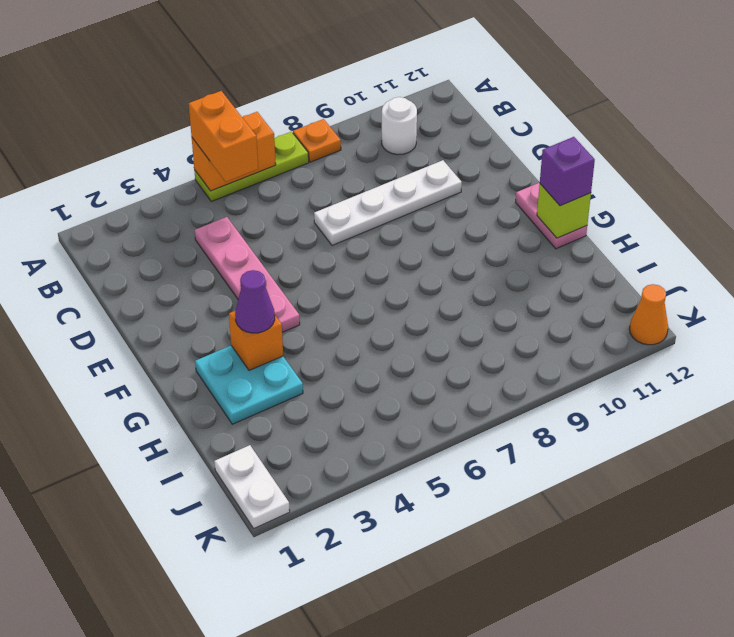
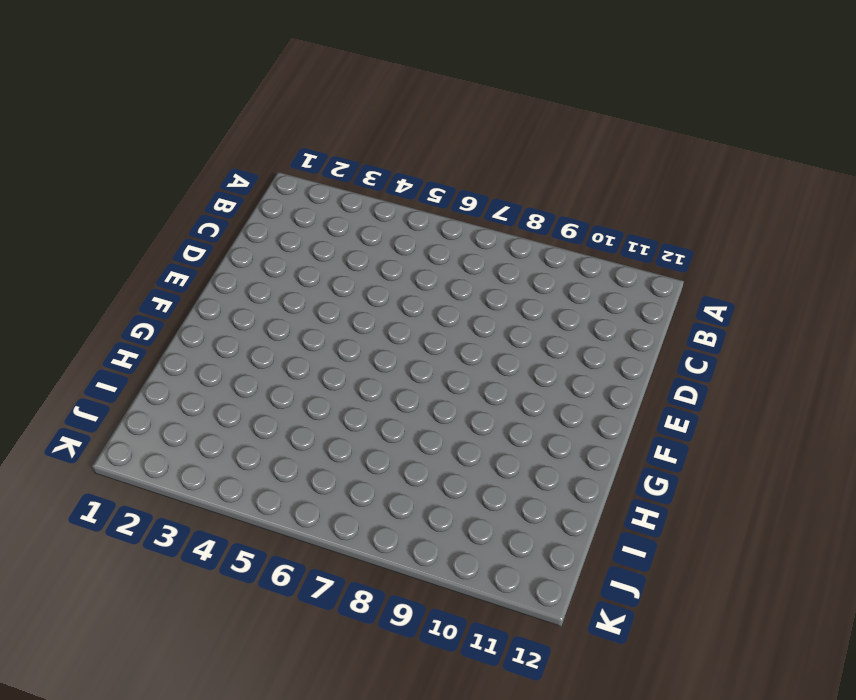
none -> lime plate A5:A7 level 1
none -> orange plate A8 level 1
none -> white round brick B10 level 1

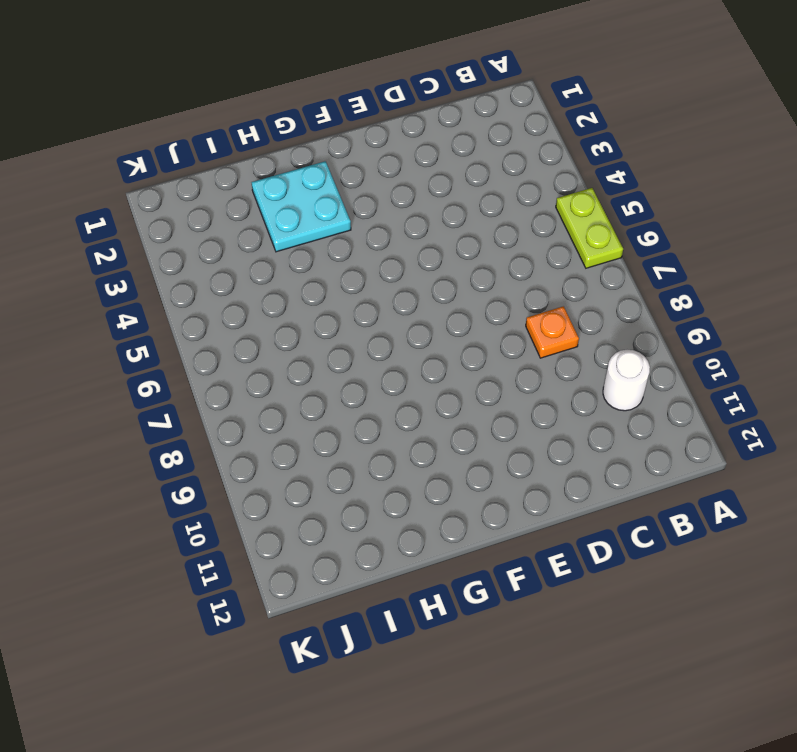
lime plate A5:A6 level 1 -> lime plate A5:A7 level 1
orange plate C8 level 1 -> orange plate A8 level 1
none -> pink plate C4:F4 level 1
none -> white plate D7:D10 level 1
none -> pink plate F12:G12 level 1

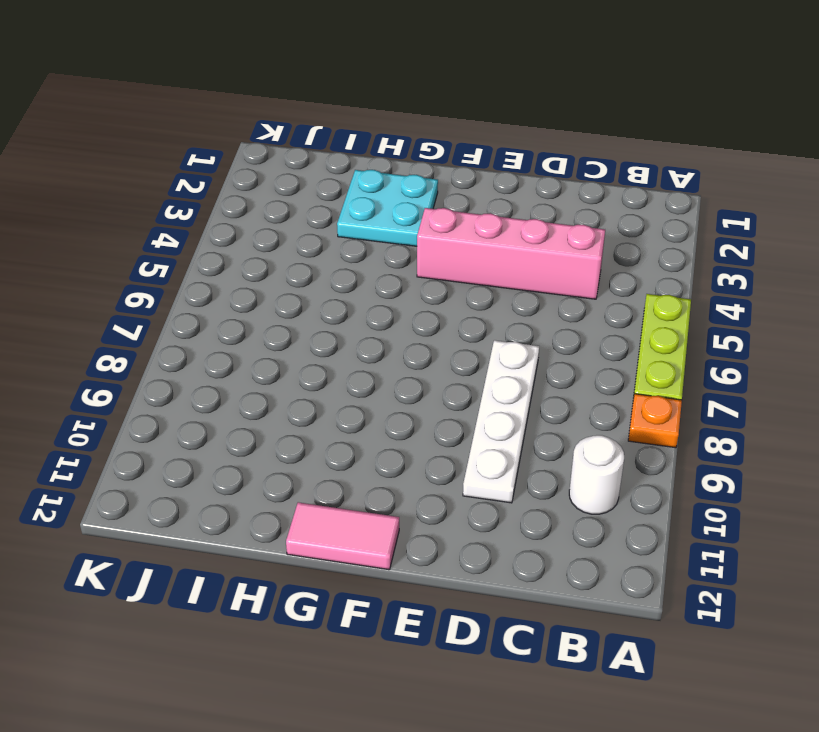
pink brick C4:F4 level 1 -> pink plate C4:F4 level 1
pink tile F12:G12 level 1 -> pink plate F12:G12 level 1
none -> white plate J1:K1 level 1
none -> orange cone K12 level 1
none -> orange brick A5:A6 level 2

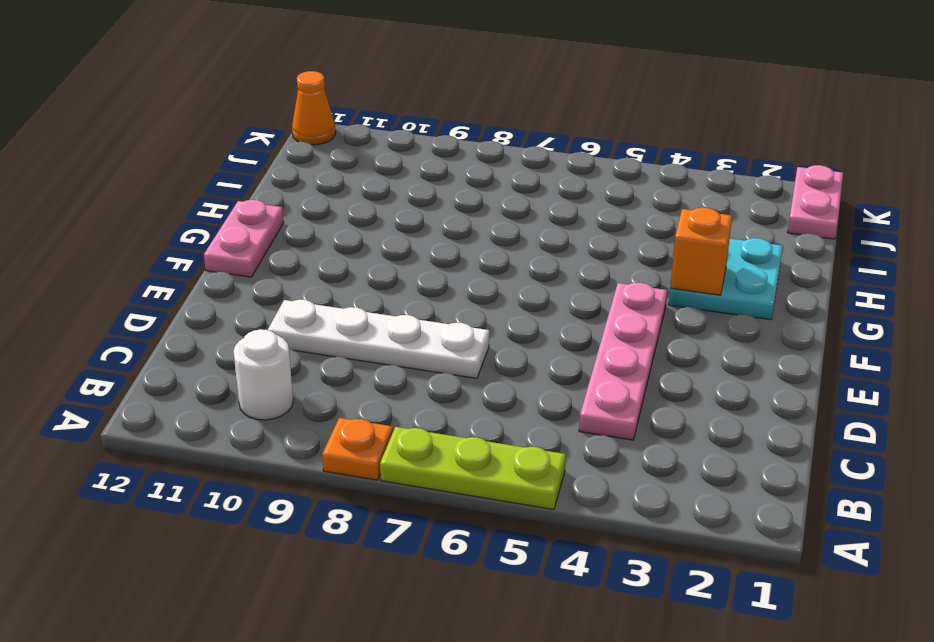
pink plate J1:K1 level 1 -> white plate J1:K1 level 1
none -> orange brick A5:A6 level 2
none -> lime brick G12 level 2
none -> orange brick A5:B5 level 3

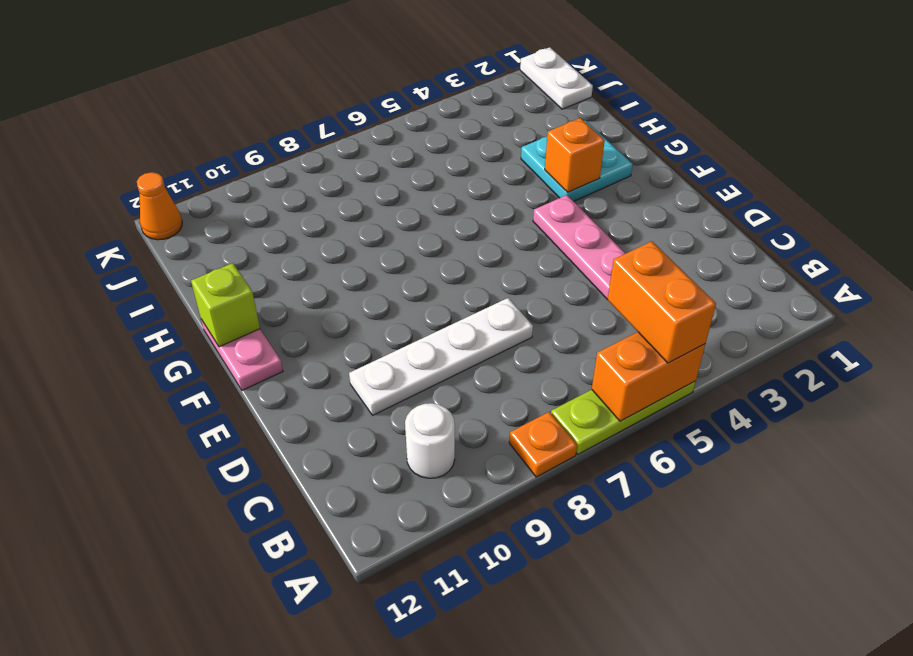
none -> purple cone G3 level 3
none -> purple brick G12 level 3

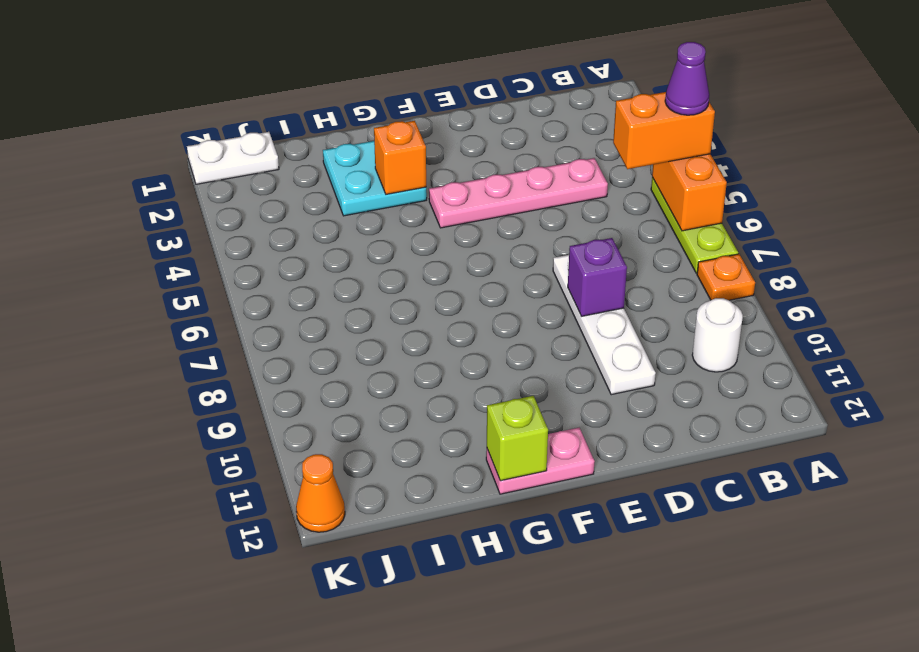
purple cone A5 level 4 -> purple cone G3 level 3
purple brick D8 level 2 -> purple brick G12 level 3

